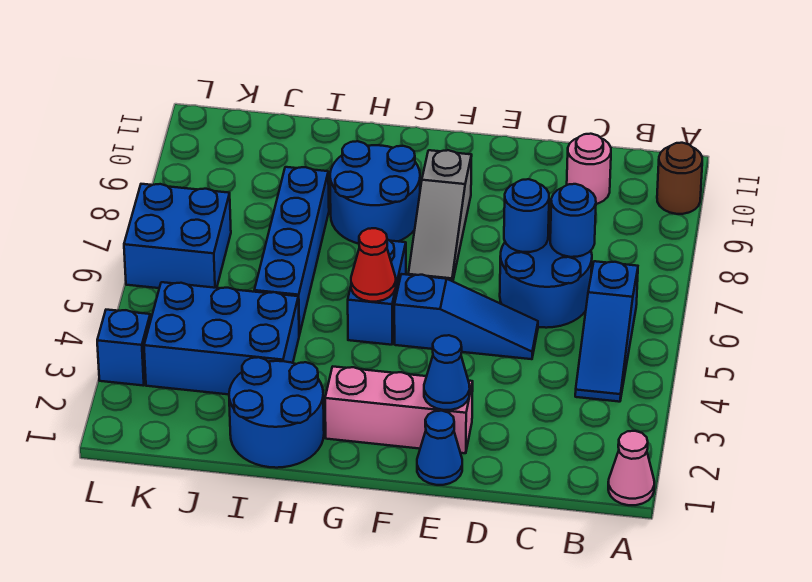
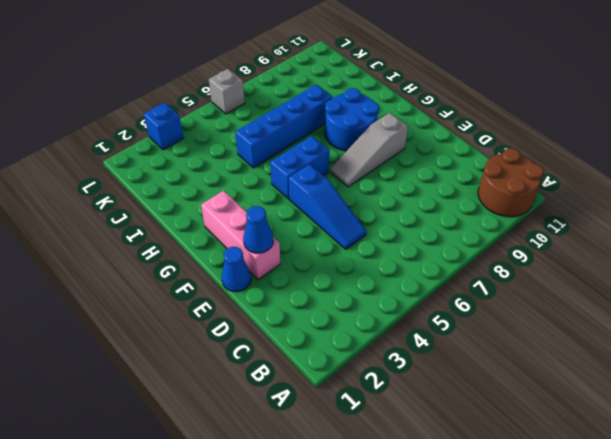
brown round brick A10:B11 level 1 -> brown round brick A10 level 1
grey brick L6 level 1 -> blue brick K6:L7 level 1
none -> pink cone A1 level 1
none -> blue slope B4:B6 level 1 top 6
none -> blue round brick C6:D7 level 1

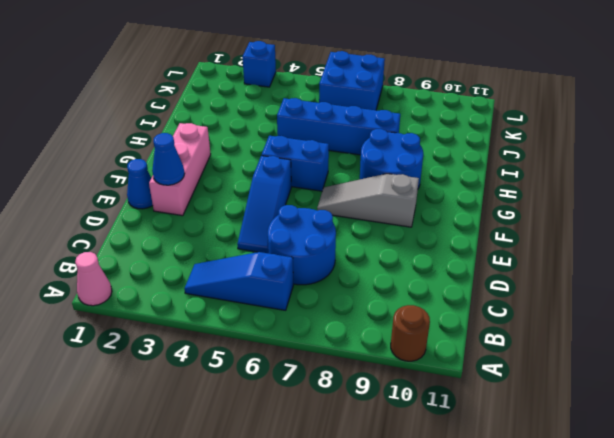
none -> pink round brick C10 level 1
none -> blue round brick H1:I2 level 1
none -> blue brick I3:K4 level 1

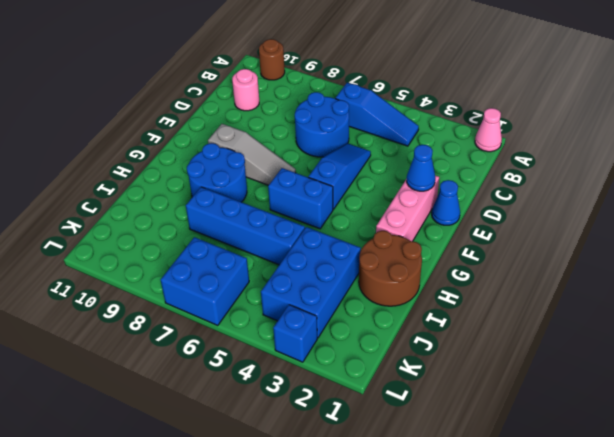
brown round brick H1:I2 level 1 -> blue round brick H1:I2 level 1
none -> blue round brick C7 level 2
none -> blue round brick D7 level 2
none -> red cone G5 level 2

